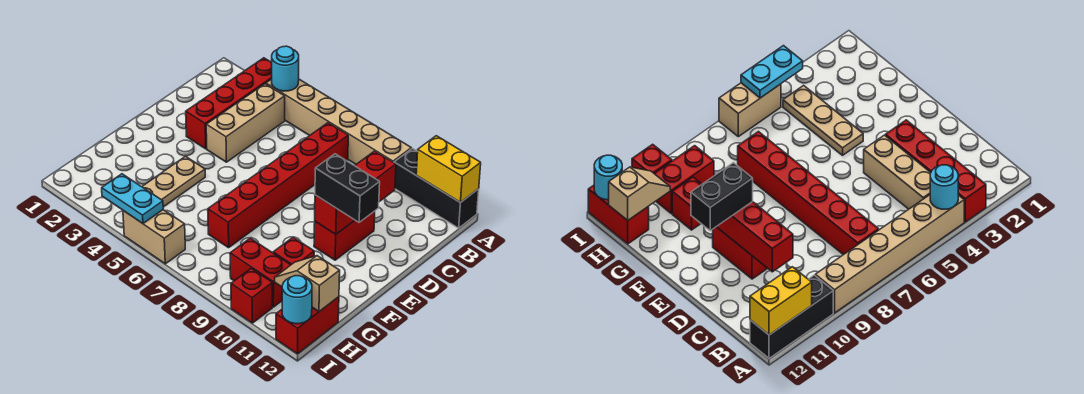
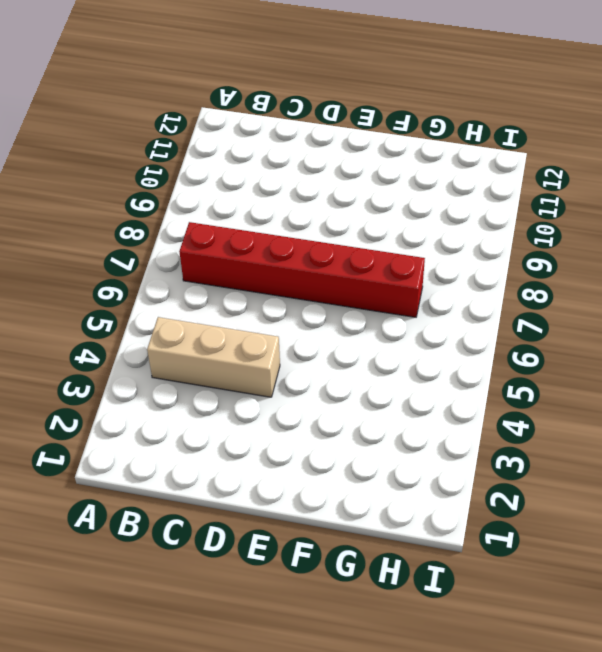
none -> red brick A3:D3 level 1
none -> tan brick A4:A9 level 1
none -> black brick A10:A12 level 1

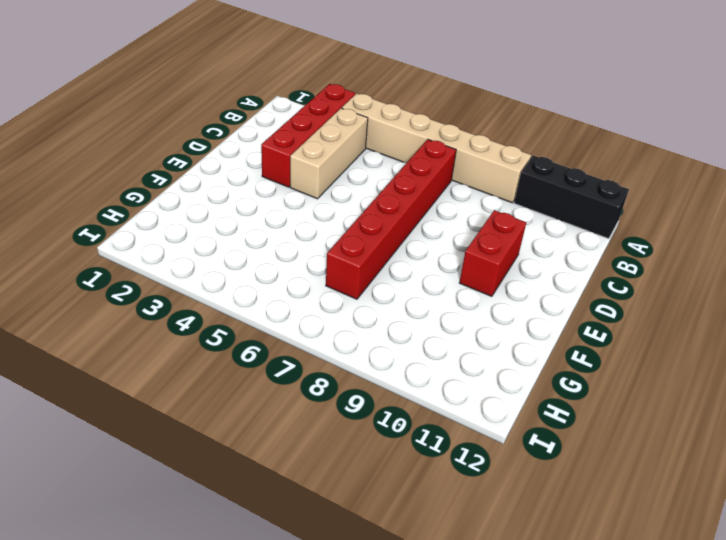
none -> tan plate F4:H4 level 1
none -> red brick G10 level 1
none -> red brick H9:H10 level 1

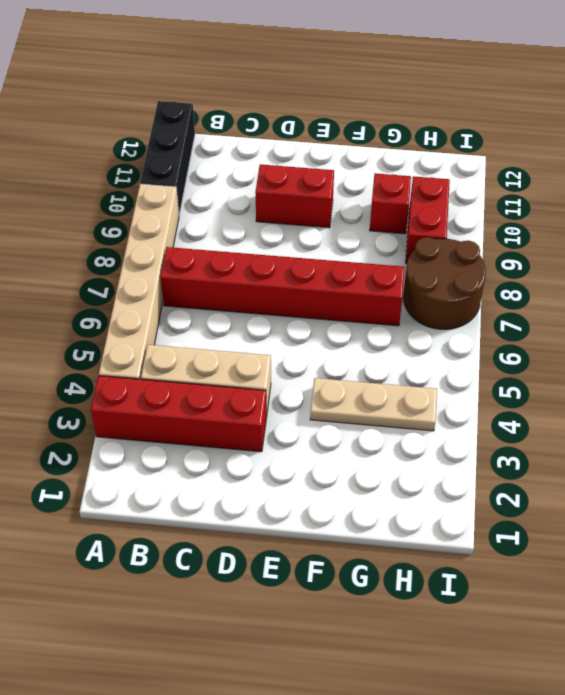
brown round brick H7:I8 level 1 -> none
none -> red brick H12:I12 level 1
none -> tan brick I5:I6 level 1
none -> red brick I10 level 1

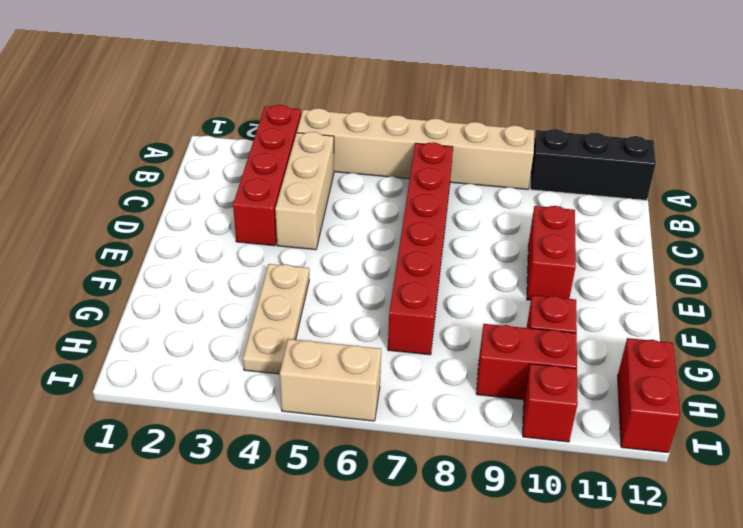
none -> cyan round brick A4 level 2
none -> yellow brick A11:A12 level 2
none -> red brick C10:E10 level 2

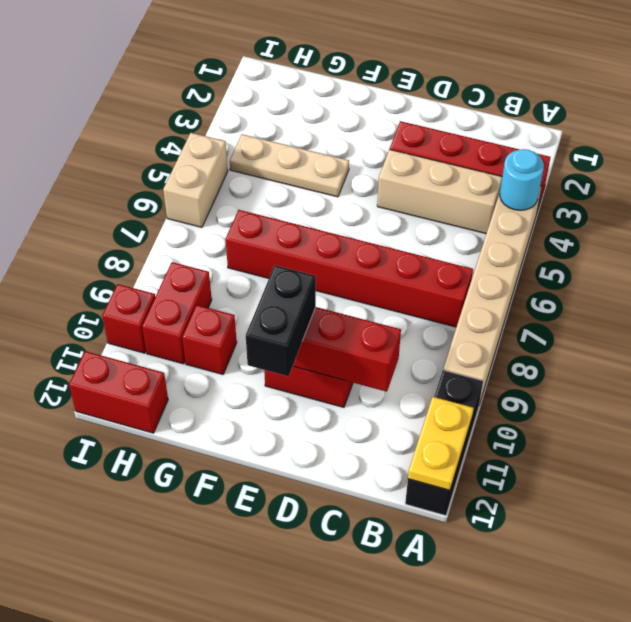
yellow plate A11:A12 level 2 -> yellow brick A11:A12 level 2
none -> tan slope H11:H12 level 2 top 12
none -> cyan plate I4:I5 level 2
none -> cyan round brick I12 level 2

